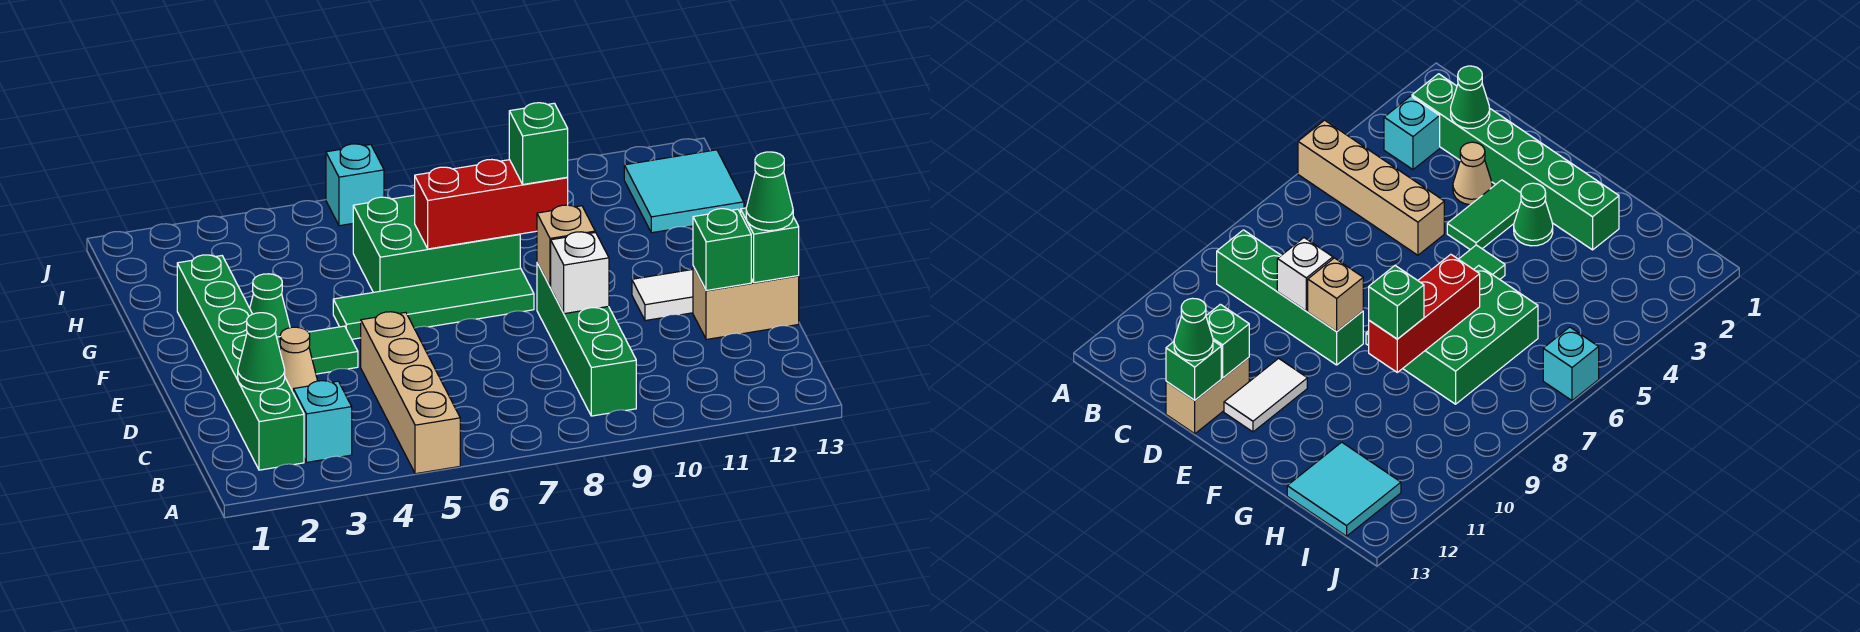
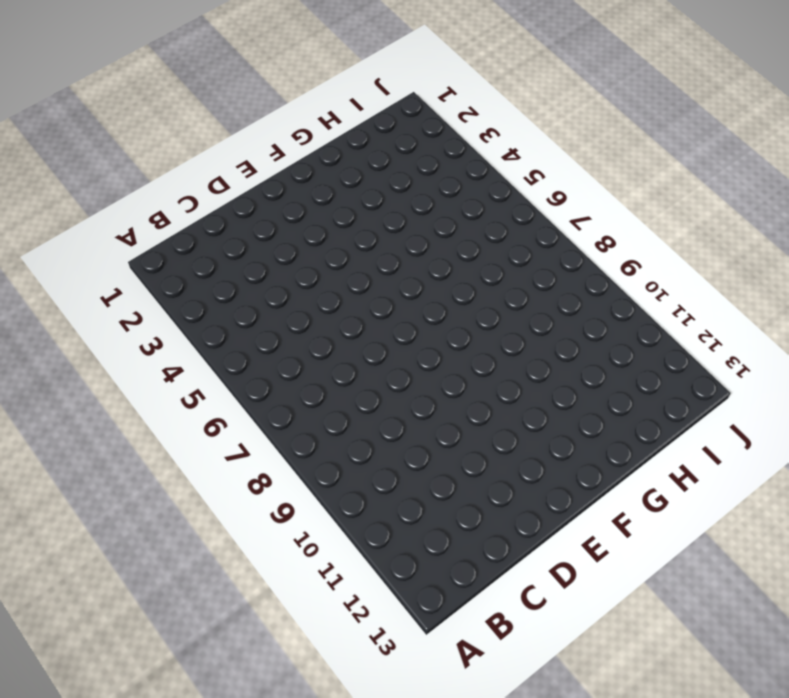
none -> tan brick A5:D5 level 1
none -> green brick B2:G2 level 1
none -> cyan brick B3 level 1

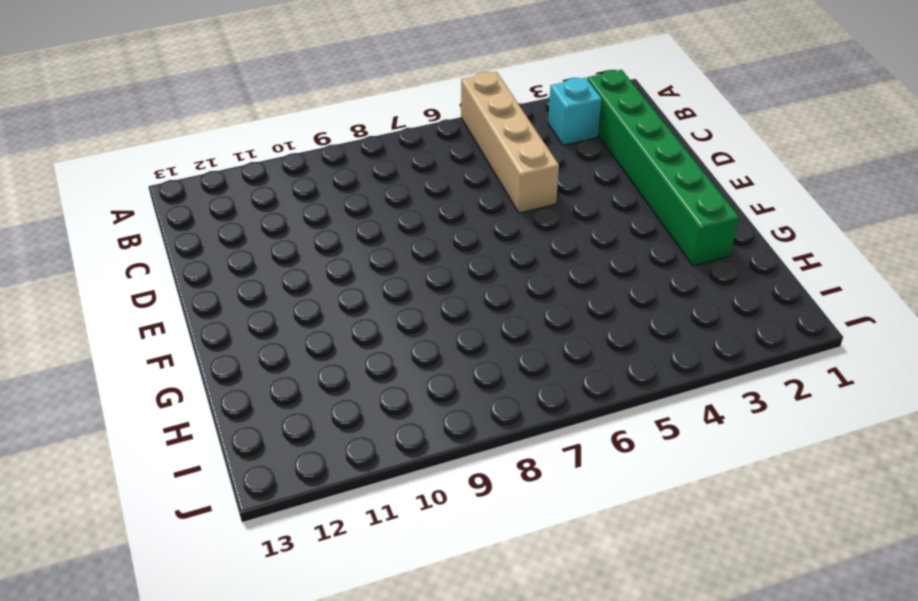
none -> green brick B9:E9 level 1
none -> tan cone D3 level 1
none -> tan brick D12:D13 level 1

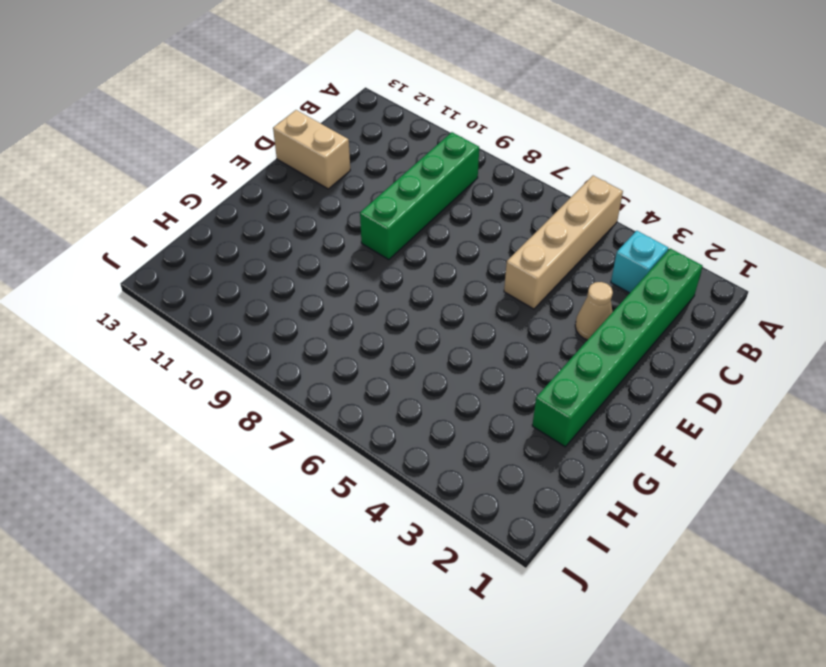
none -> green tile E3:E4 level 1
none -> white tile E11:E12 level 1
none -> green cone F3 level 1

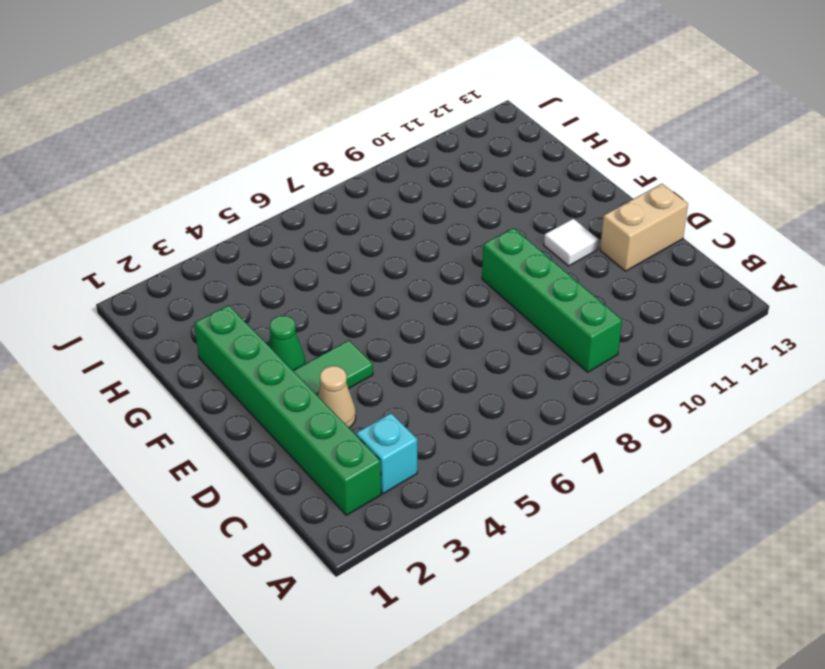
white tile E11 level 1 -> white tile E11:E12 level 1
none -> tan brick A5:D5 level 1
none -> green tile F5:F8 level 1
none -> green brick G6:H8 level 1

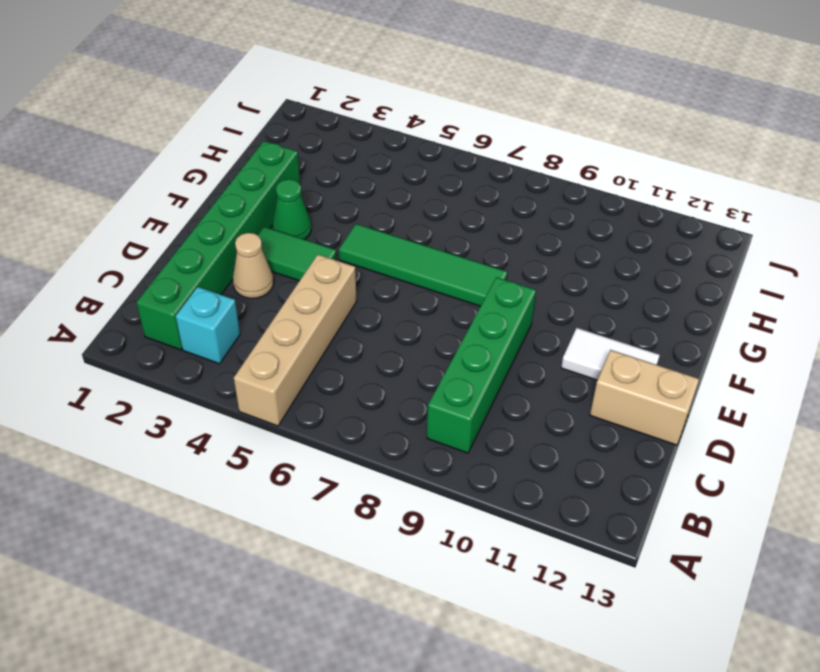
none -> green brick G6:H8 level 1
none -> cyan tile H12:I13 level 1
none -> cyan brick J6 level 1

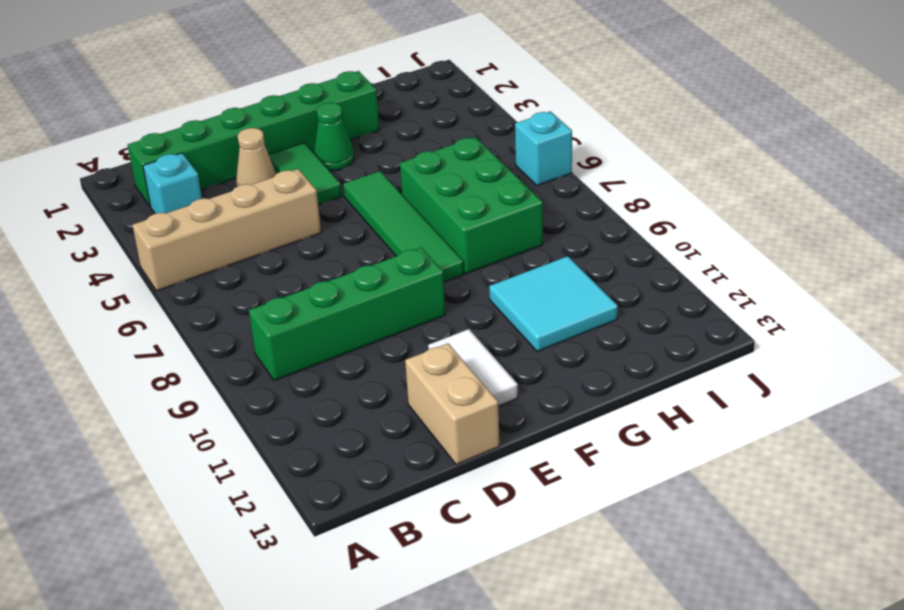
cyan tile G10:H11 level 1 -> cyan tile H12:I13 level 1
none -> green cone C2 level 2
none -> white brick D9 level 2
none -> green brick D12 level 2

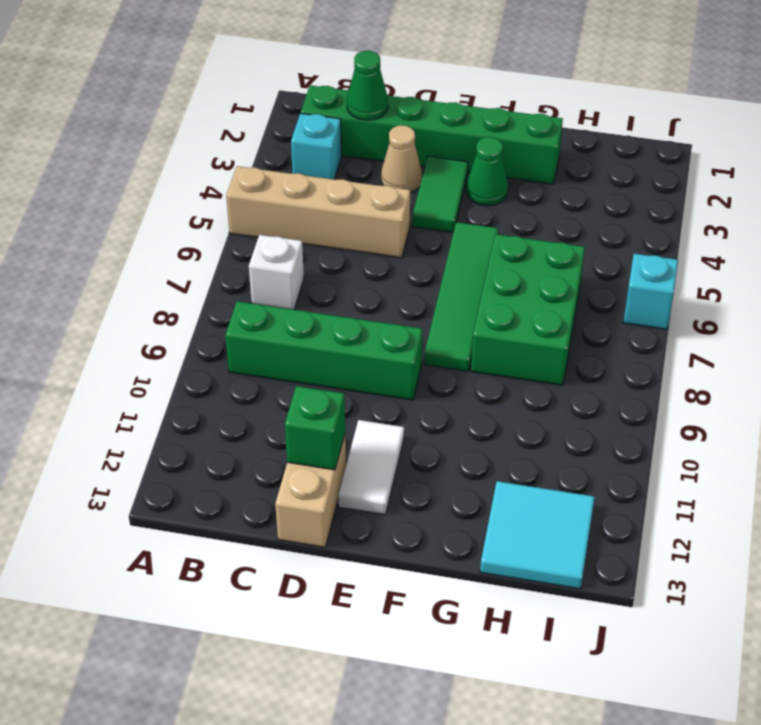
white brick B7 level 1 -> white brick D9 level 2
none -> green brick D13 level 2
none -> tan brick E9 level 2
none -> red brick G7:G9 level 2

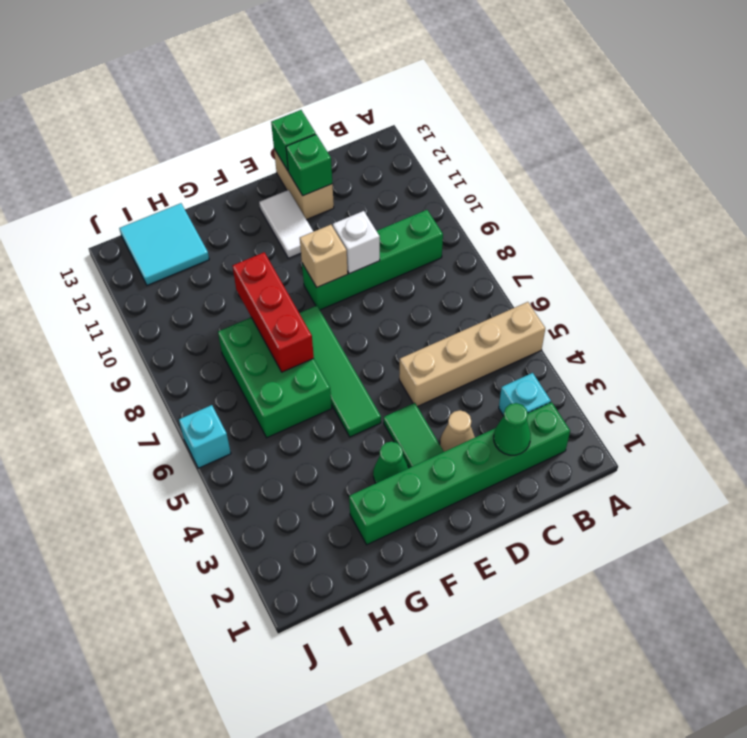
none -> green cone D13 level 3
none -> green brick G9 level 3

